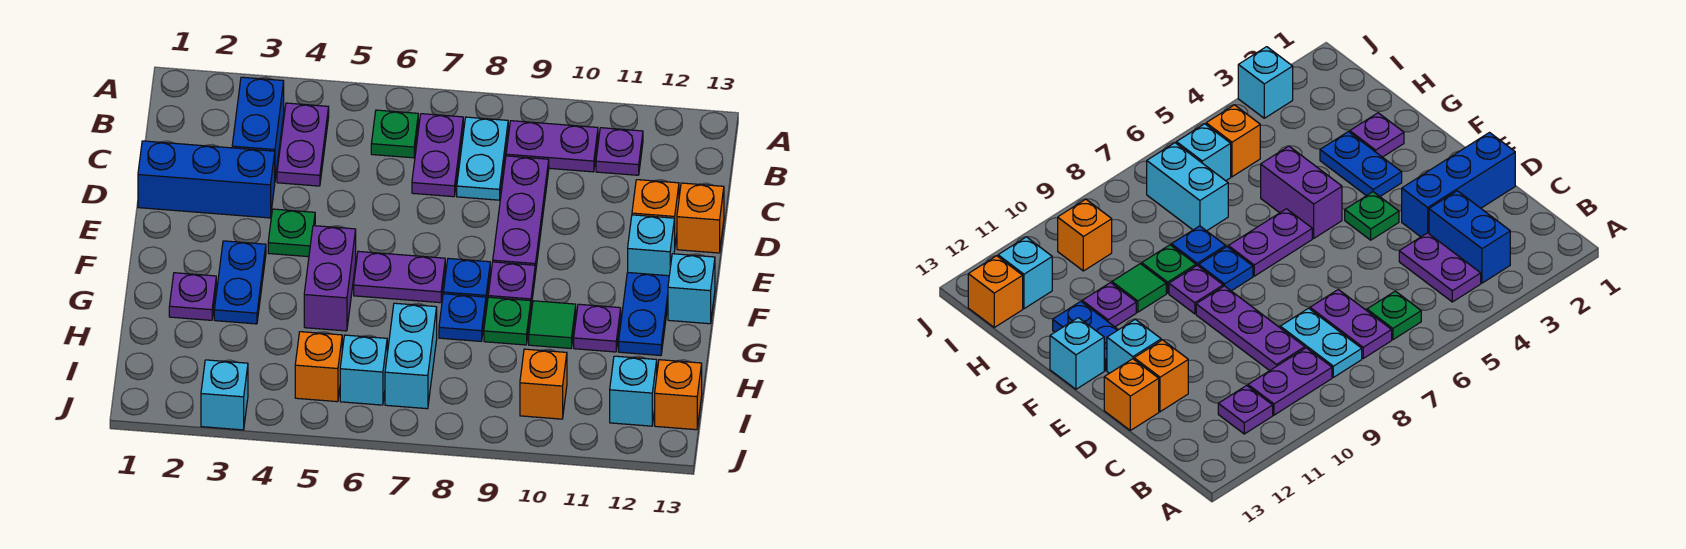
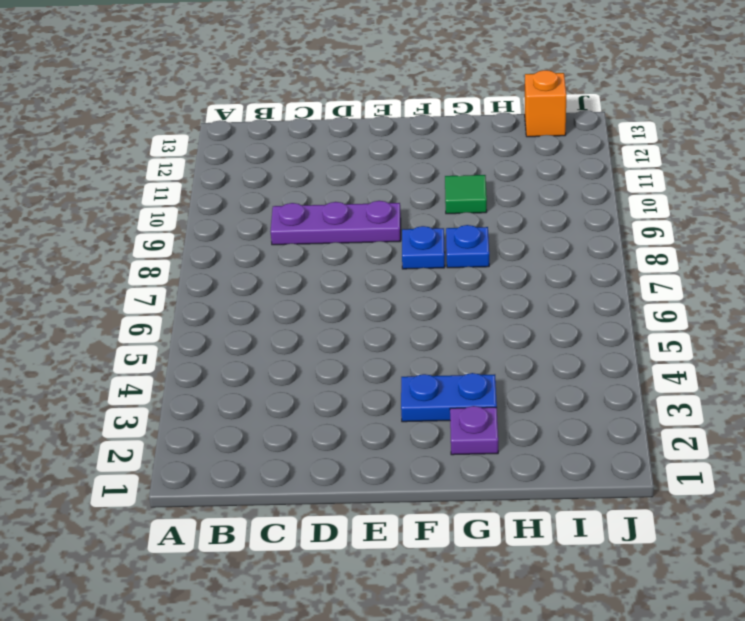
none -> blue brick B3:C3 level 1
none -> purple plate B4:C4 level 1
none -> green plate B6 level 1
none -> purple plate B7:C7 level 1

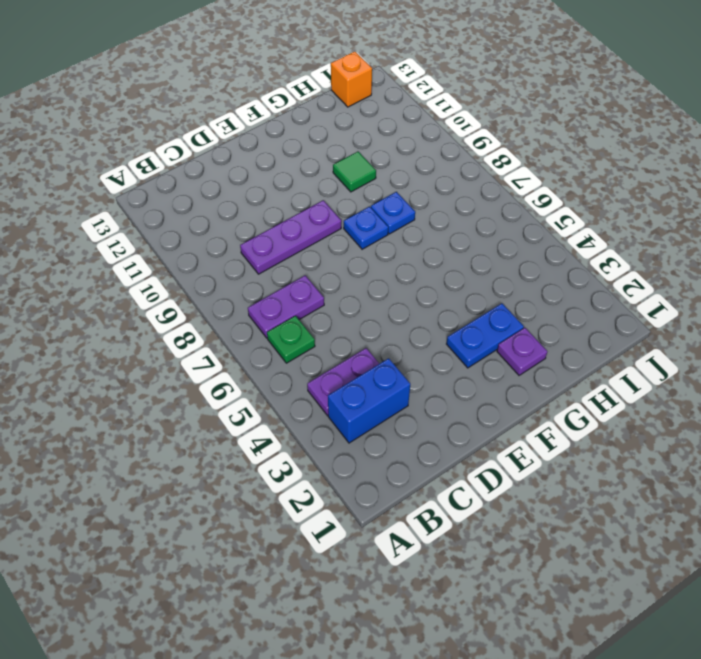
none -> cyan plate B8:C8 level 1
none -> purple plate B9:B10 level 1
none -> purple plate B11 level 1
none -> blue brick D1:D3 level 1

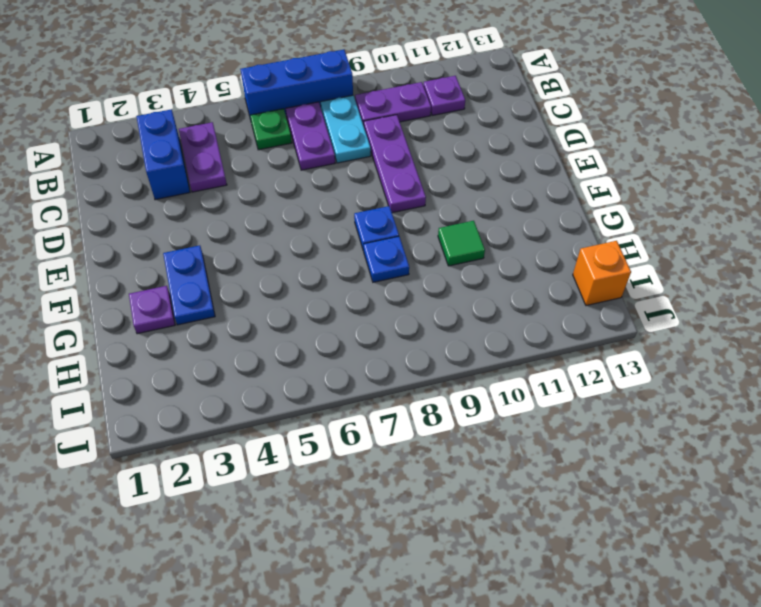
blue brick A6:A8 level 1 -> blue brick D1:D3 level 1
none -> orange brick D12 level 1
none -> orange brick D13 level 1
none -> green plate E4 level 1
none -> cyan brick E12 level 1

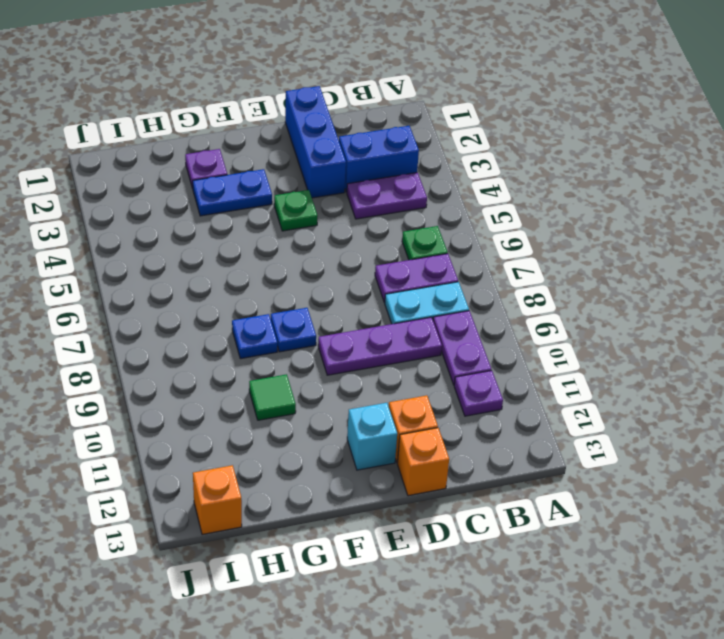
none -> purple brick F5:G5 level 1
none -> purple plate F6:F7 level 1
none -> purple plate F9 level 1
none -> blue plate F12:G12 level 1

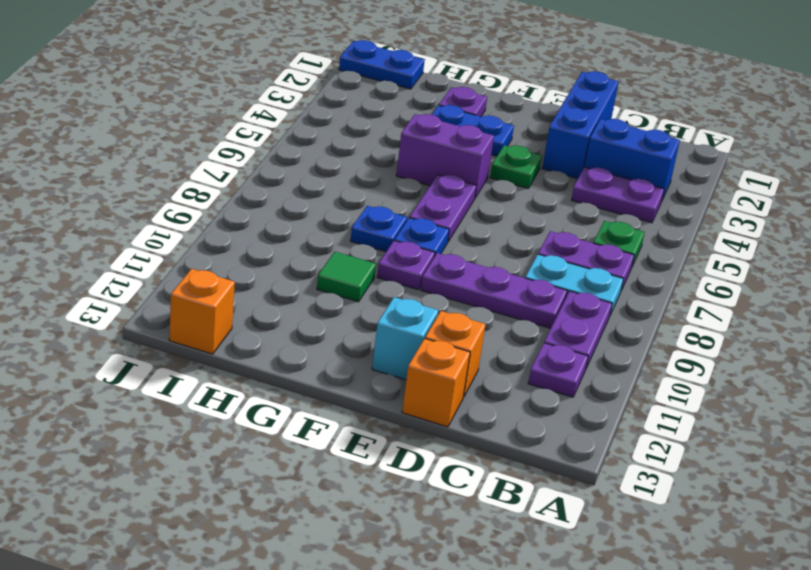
blue plate I1:J1 level 1 -> blue plate F12:G12 level 1
none -> cyan brick F13 level 1
none -> green plate G9 level 1
none -> purple plate G11 level 1
none -> cyan brick H7:I7 level 1

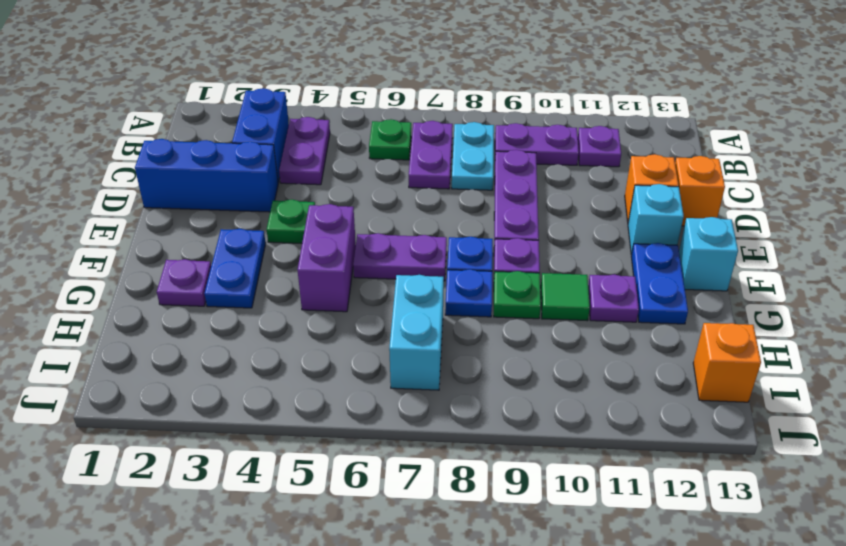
none -> orange brick I5 level 1
none -> cyan brick I6 level 1
none -> orange brick I10 level 1
none -> cyan brick I12 level 1

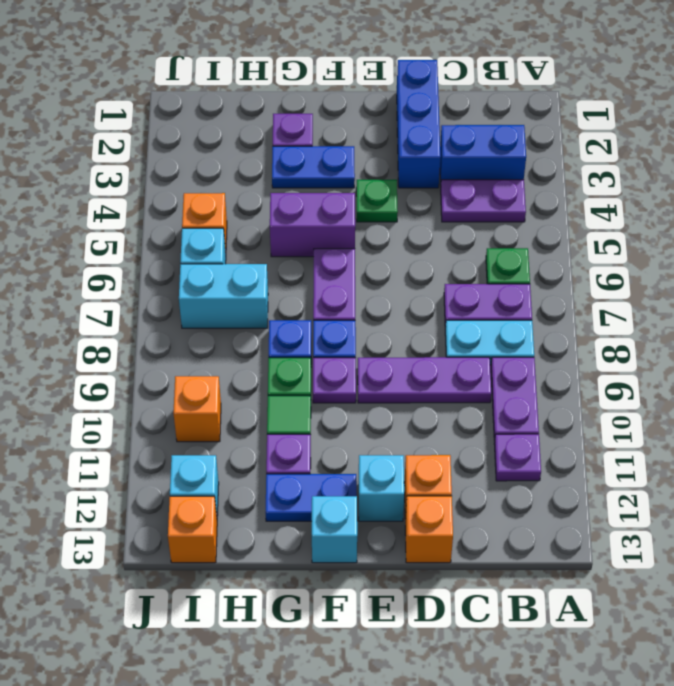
none -> cyan brick J3 level 1

